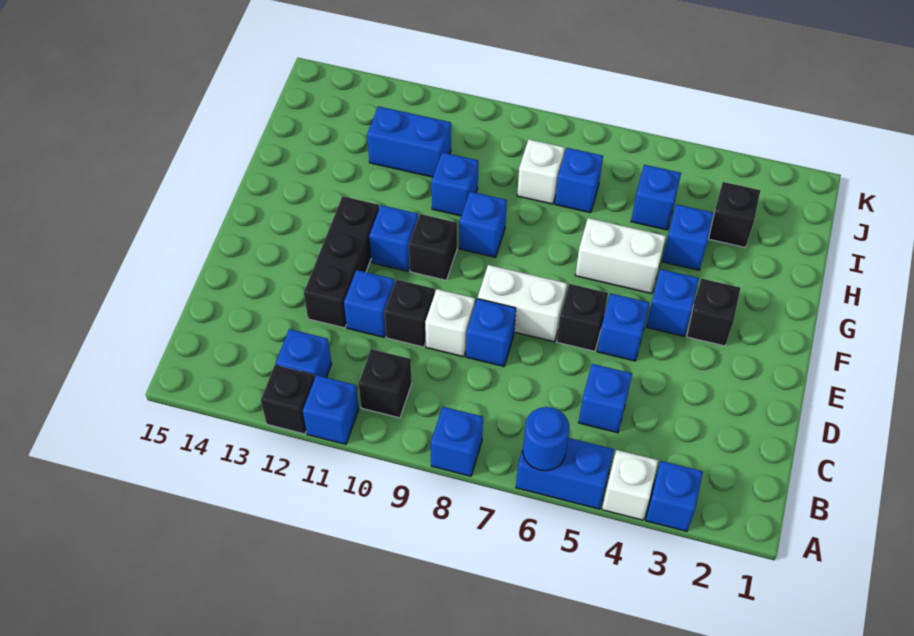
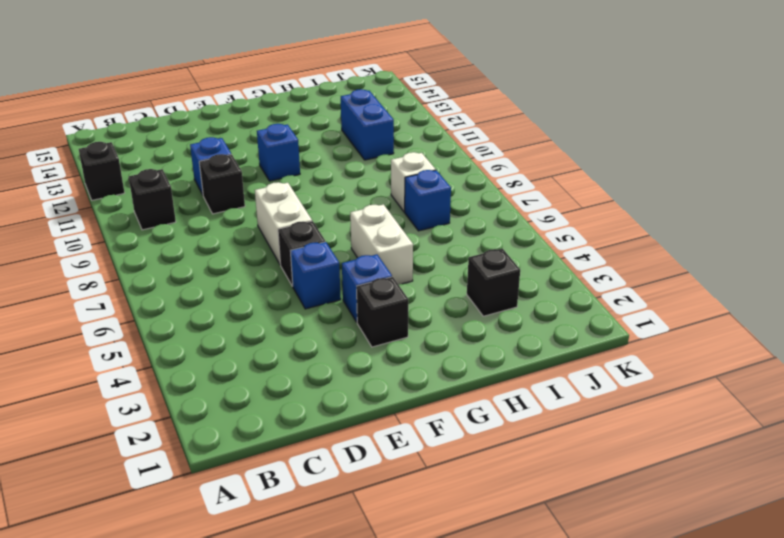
none -> blue brick A3 level 1
none -> white brick A4 level 1
none -> blue brick A5:A6 level 1
none -> blue brick A8 level 1

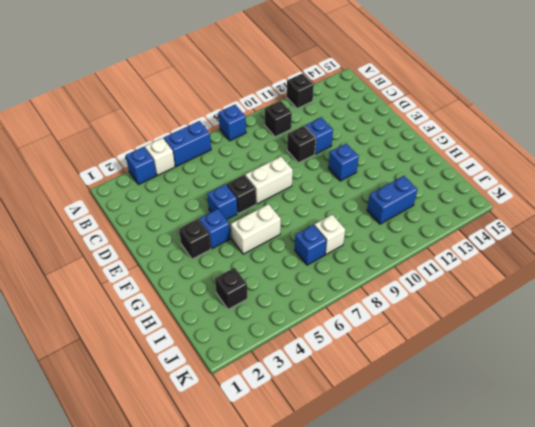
none -> blue brick A11 level 1
none -> blue brick B12 level 1
none -> blue brick C5 level 1
none -> blue brick D8 level 1

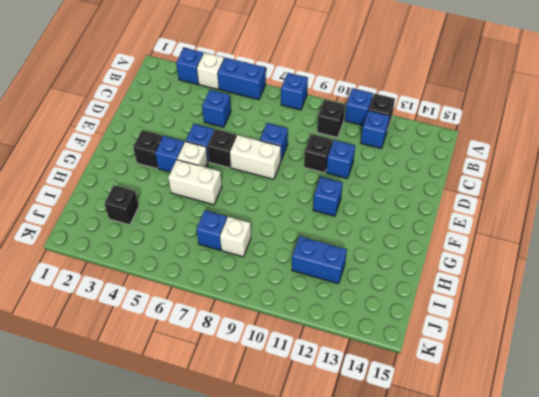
white brick F5 level 1 -> white brick D9 level 1
none -> black brick D12:F12 level 1
none -> black brick F10 level 1
none -> blue brick G9 level 1
none -> blue brick H4 level 1

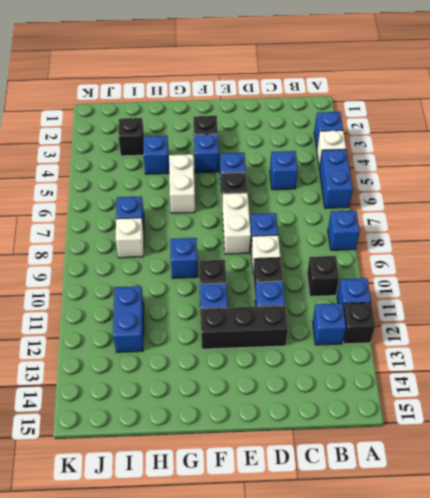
none -> blue brick H10 level 1
none -> blue brick I5 level 1
none -> blue round brick A6 level 2

